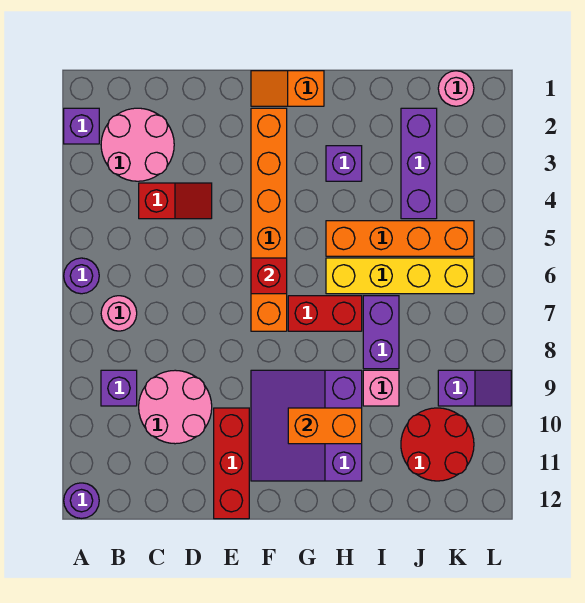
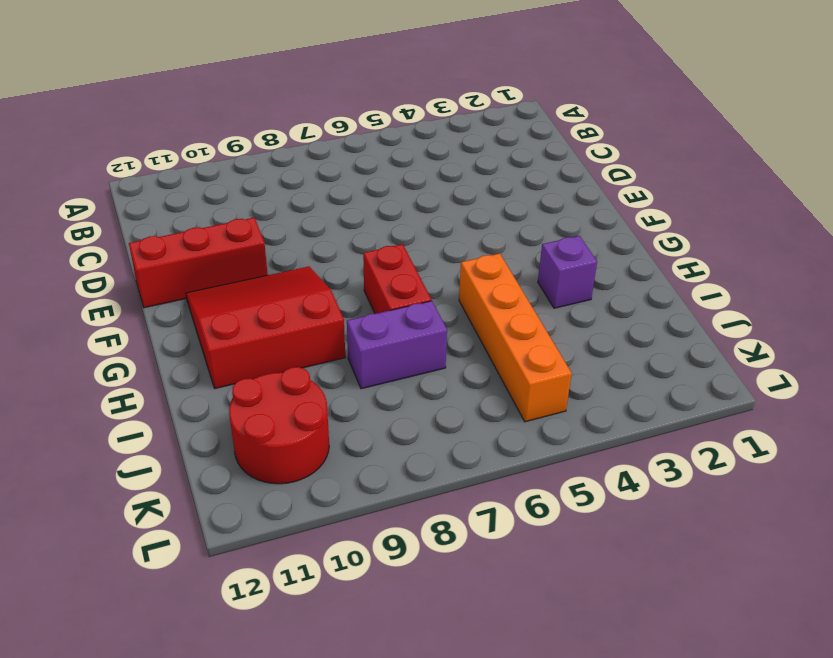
red slope F9:H11 level 1 top H -> purple slope F9:H11 level 1 top H
none -> purple brick A2 level 1
none -> purple round brick A6 level 1
none -> purple round brick A12 level 1

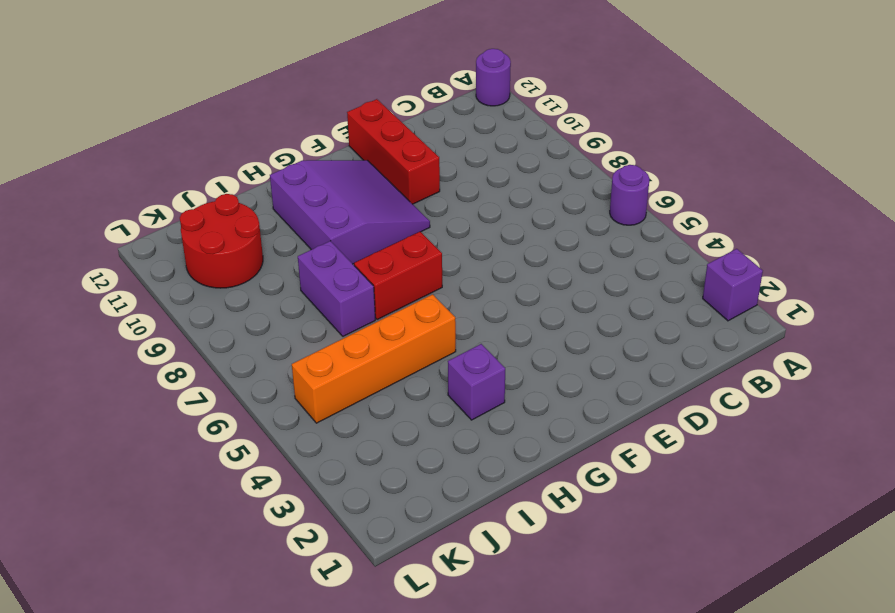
none -> pink round brick B2:C3 level 1
none -> pink round brick B7 level 1
none -> purple brick B9 level 1

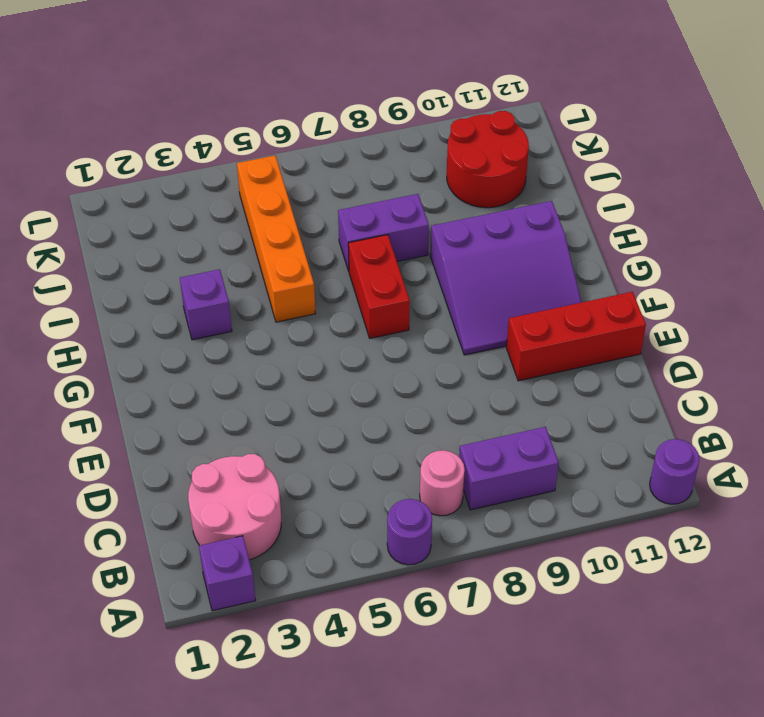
purple brick B8:B9 level 1 -> purple brick B9 level 1
none -> red slope C4:D4 level 1 top C
none -> pink round brick C9:D10 level 1
none -> orange slope F1:G1 level 1 top G

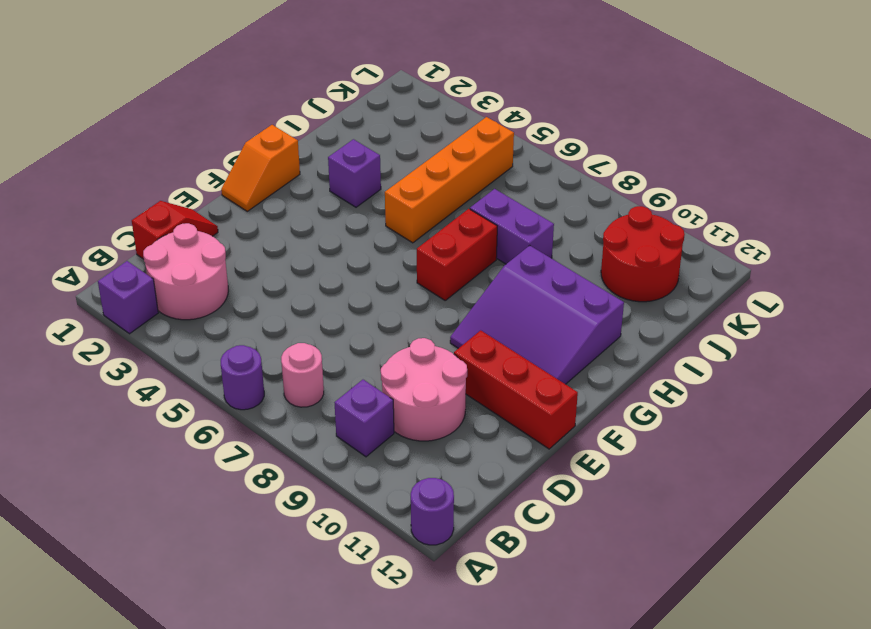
red slope C1:D1 level 1 top C -> red slope C4:D4 level 1 top C
none -> orange brick F2:F7 level 1
none -> yellow brick H6:K6 level 1
none -> pink brick I9 level 1

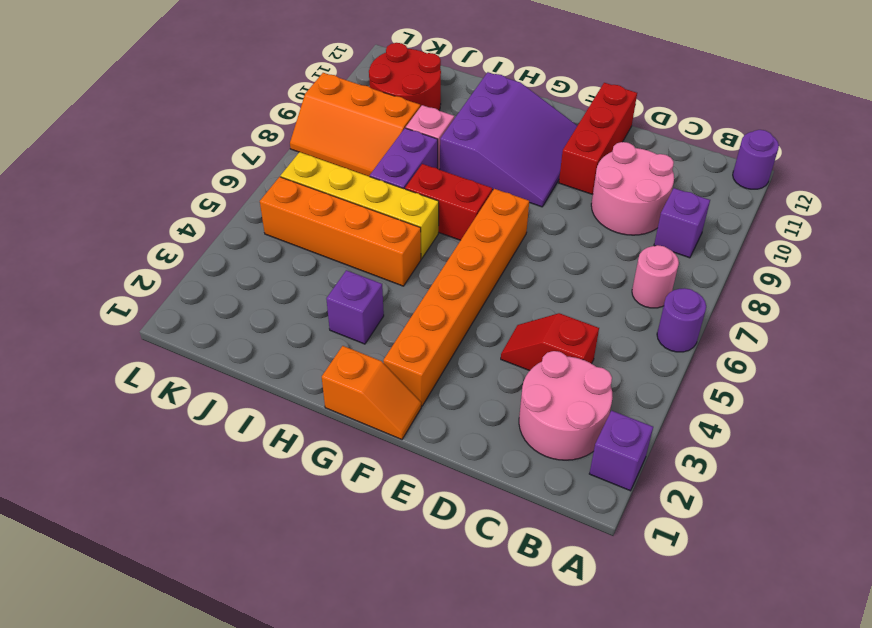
orange slope J8:L9 level 1 top 9 -> purple slope K9:L9 level 1 top K
none -> purple brick J2:J4 level 1
none -> pink round brick K1 level 1
none -> red brick F6 level 2

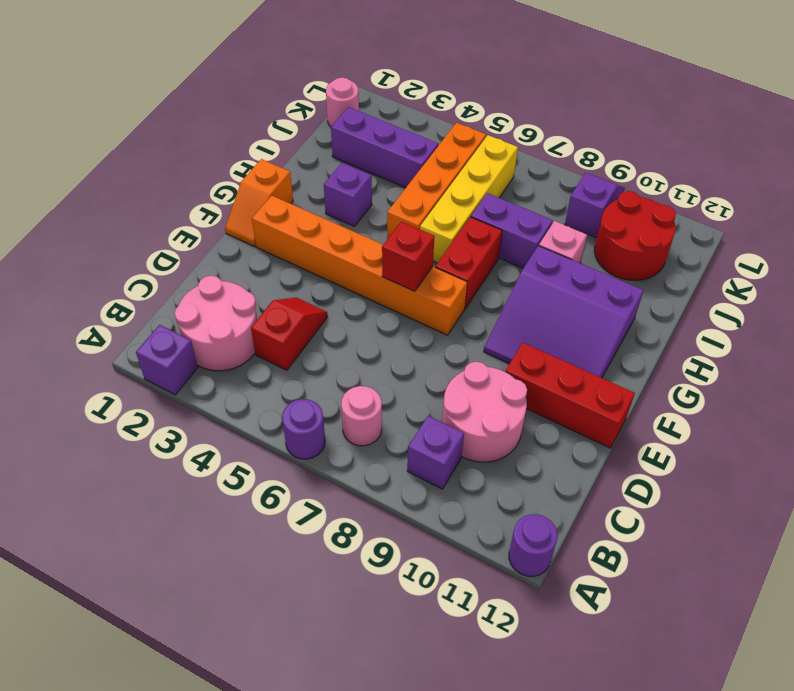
none -> orange brick G10:H10 level 2

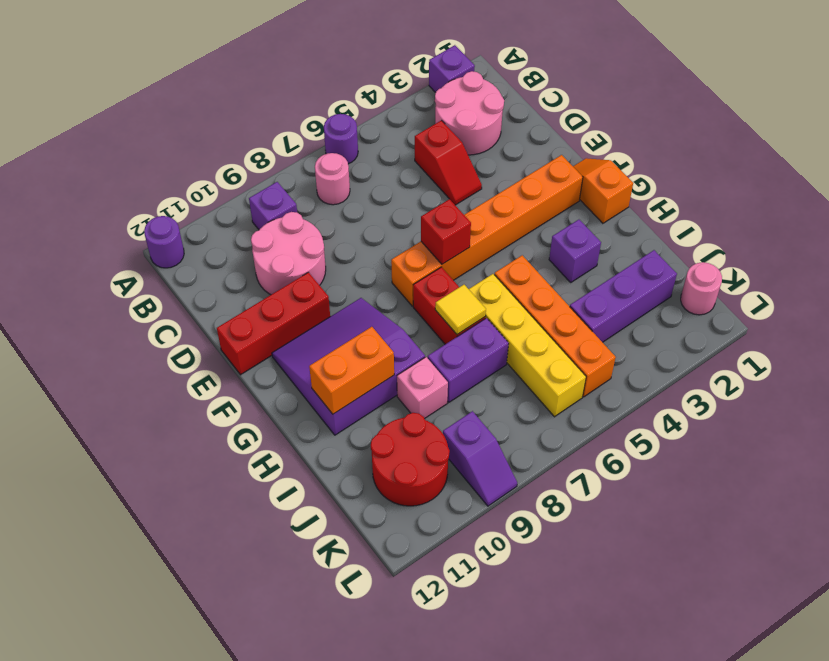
yellow tile H7 level 2 -> none
orange brick H10:H11 level 2 -> orange brick G10:H10 level 2

